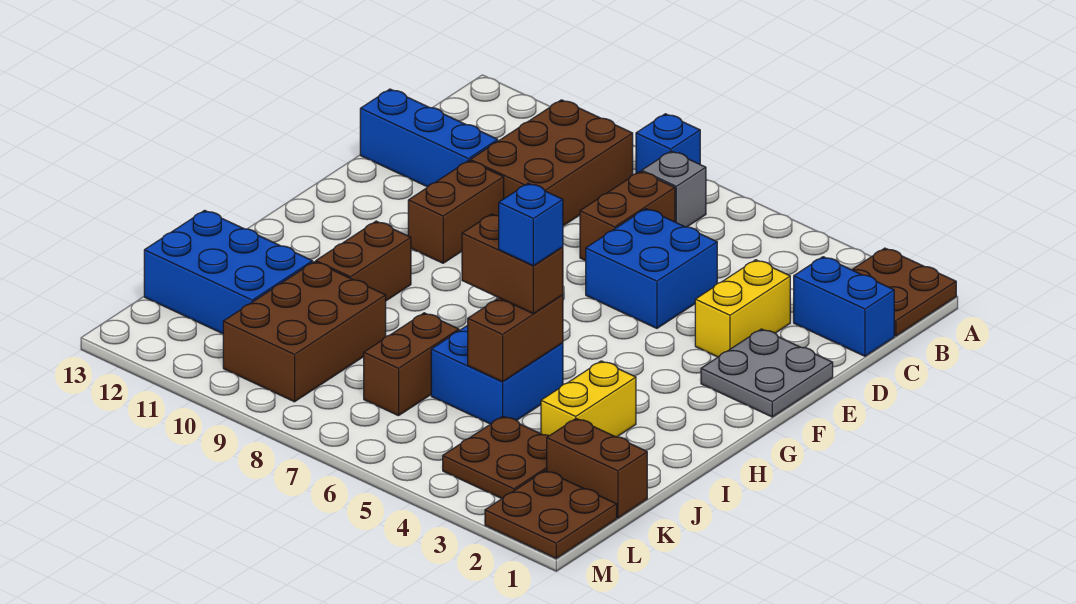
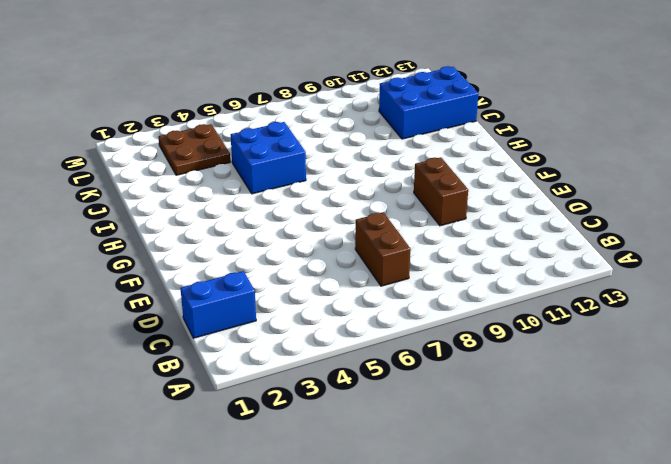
none -> brown plate A1:B2 level 1
none -> blue brick A8 level 1
none -> grey brick B7 level 1

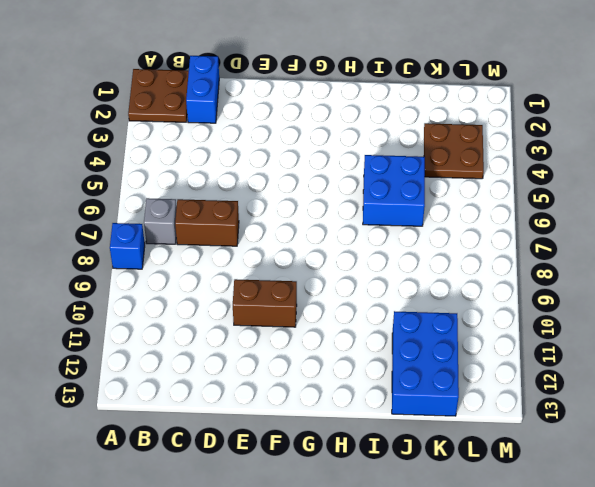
none -> brown brick B9:D10 level 1
none -> yellow brick D3:E3 level 1
none -> blue brick D5:E6 level 1

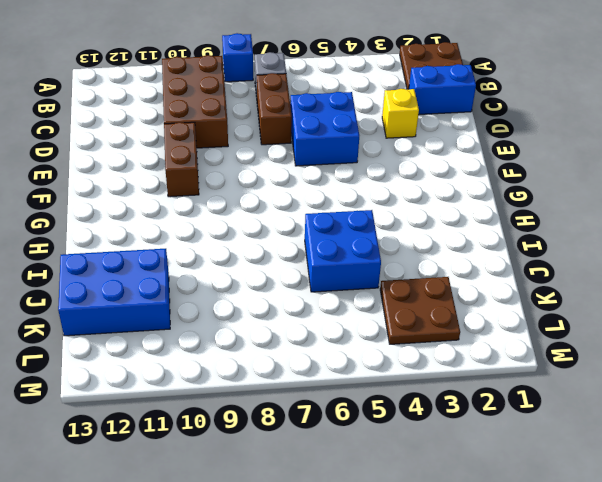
yellow brick D3 level 1 -> yellow brick D3:E3 level 1
none -> blue brick D11:D13 level 1
none -> grey plate E1:F2 level 1
none -> brown brick H10:I10 level 1

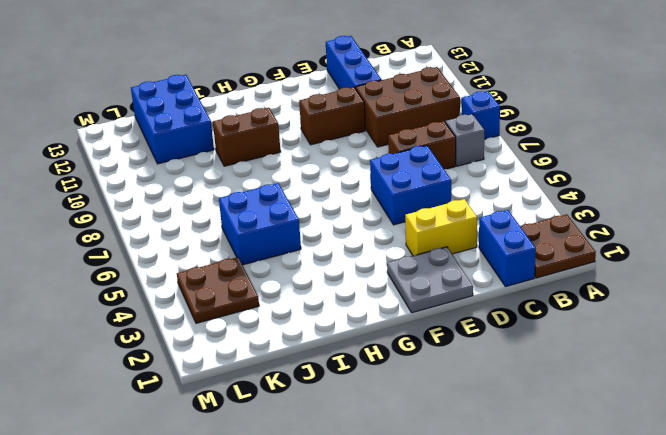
none -> yellow brick I3:J3 level 1
none -> brown brick J7:K7 level 1
none -> brown brick J9:L10 level 1

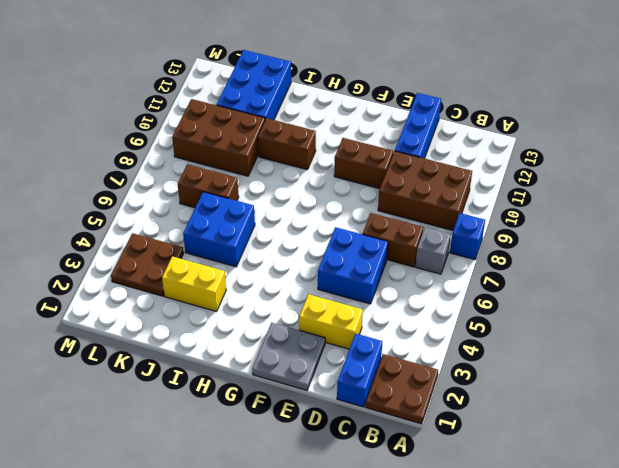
none -> brown brick K1:K2 level 1
none -> brown plate L1:M2 level 1
none -> brown brick I5:J5 level 2

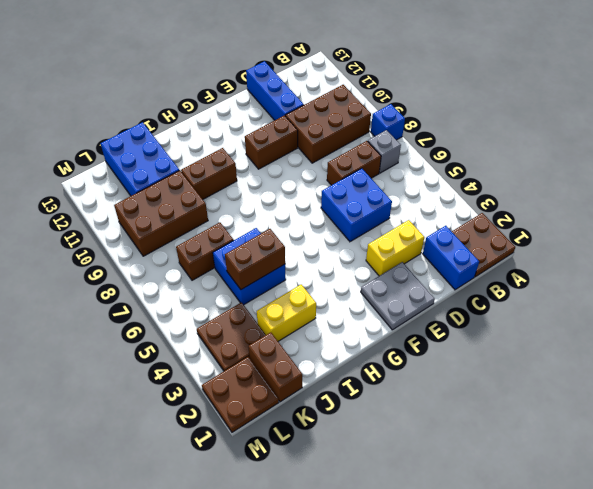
none -> brown brick I5:I6 level 3
none -> blue brick I5 level 4

